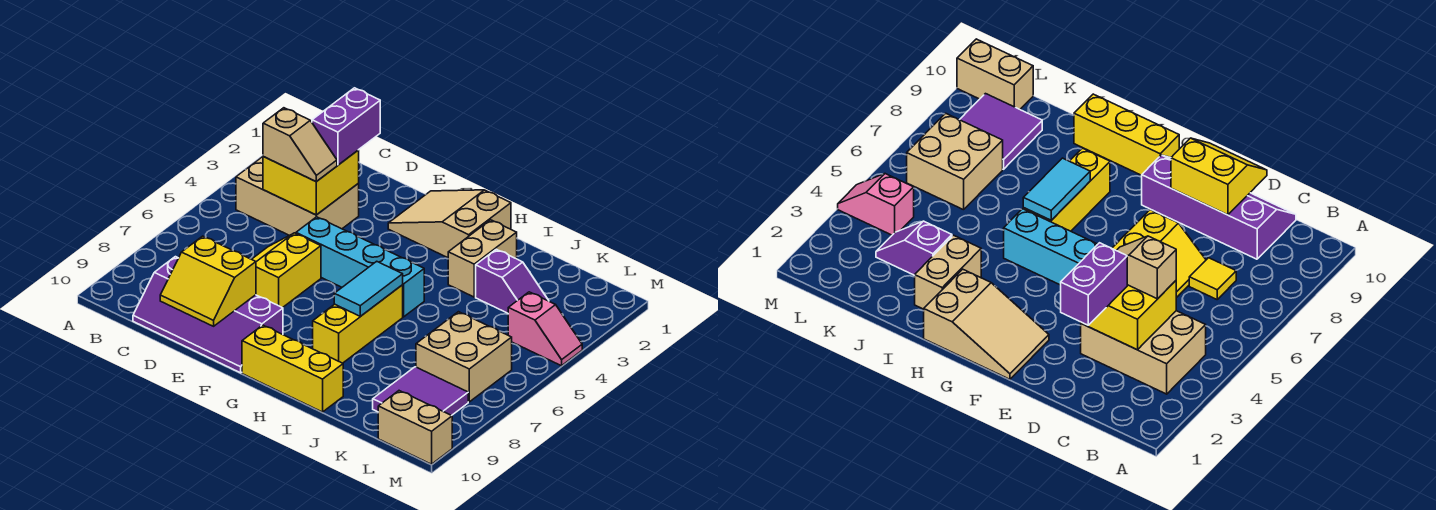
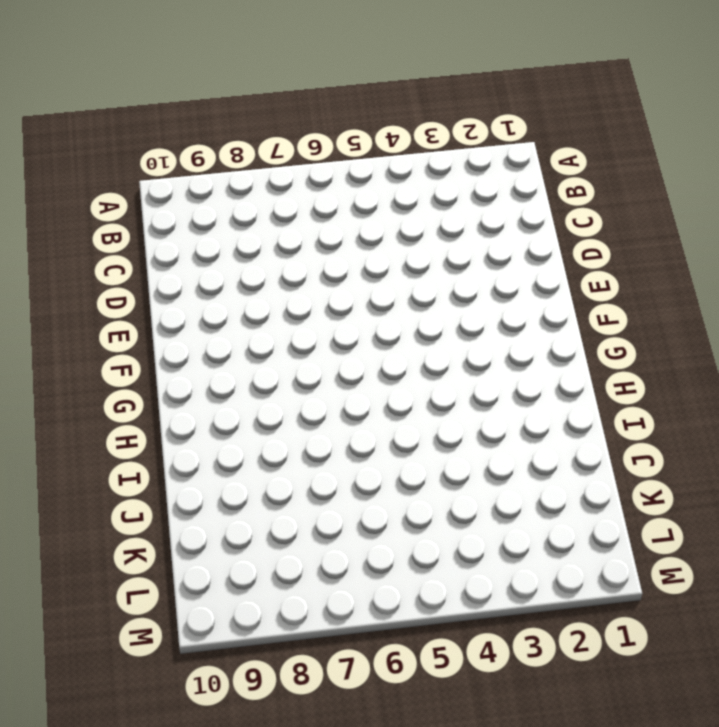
none -> tan brick B3:D4 level 1
none -> yellow tile C7 level 1
none -> purple slope C9:F10 level 1 top 9

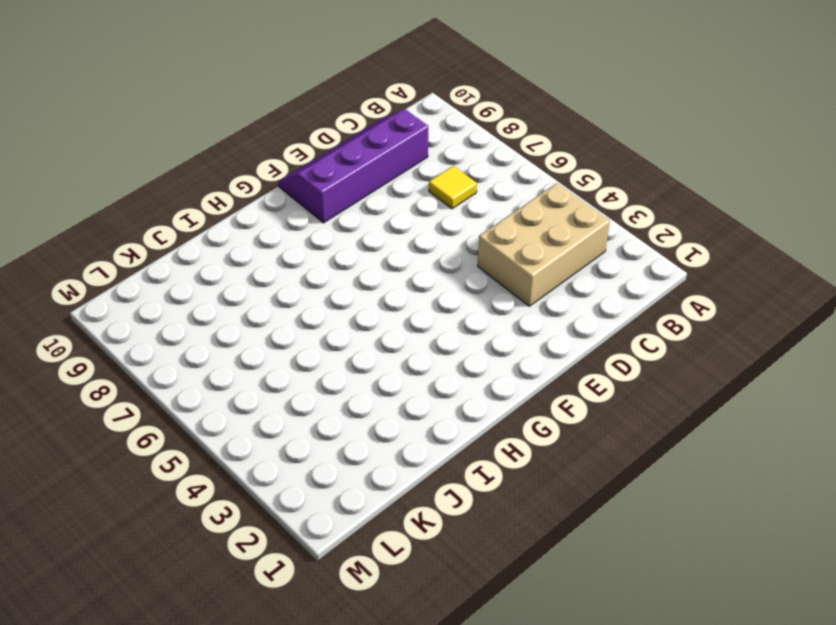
none -> yellow slope D6:E7 level 1 top E
none -> cyan brick E5:H5 level 1
none -> tan slope F1:H2 level 1 top H

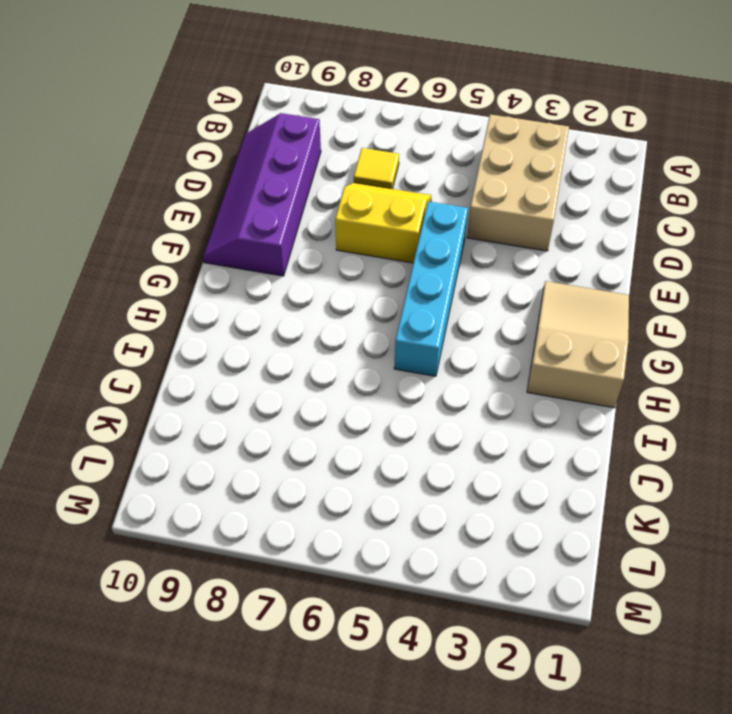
none -> yellow brick G10:I10 level 1
none -> yellow brick H6:H8 level 1
none -> tan brick I2:I3 level 1

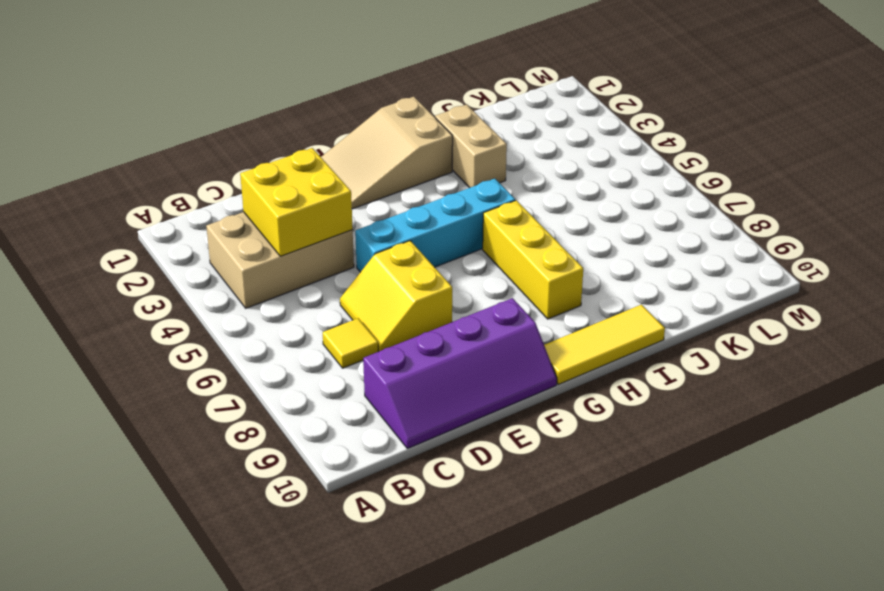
yellow tile G10:I10 level 1 -> yellow brick G10:I10 level 1
none -> purple slope J3:K3 level 1 top J
none -> tan brick K6:L7 level 1
none -> purple tile K8:L9 level 1

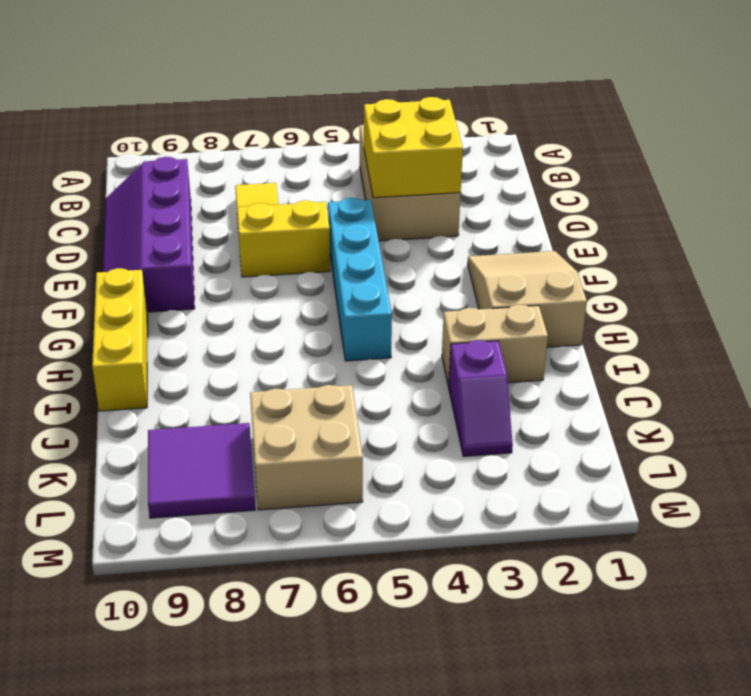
none -> yellow brick H6:H8 level 1
none -> pink slope L4:M4 level 1 top L
none -> tan brick L10:M10 level 1

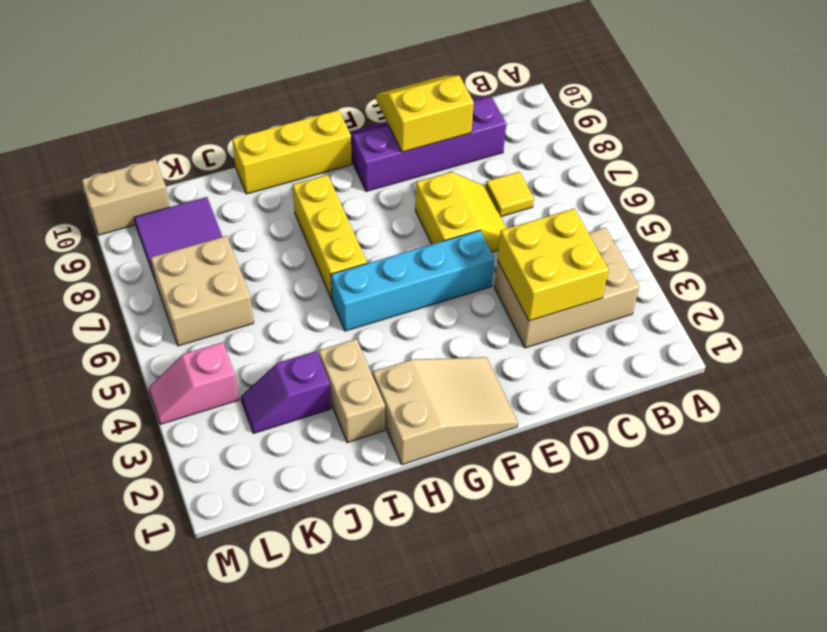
none -> cyan tile H6:H7 level 2
none -> tan slope C4:D4 level 3 top C
none -> purple brick D2:D3 level 3

